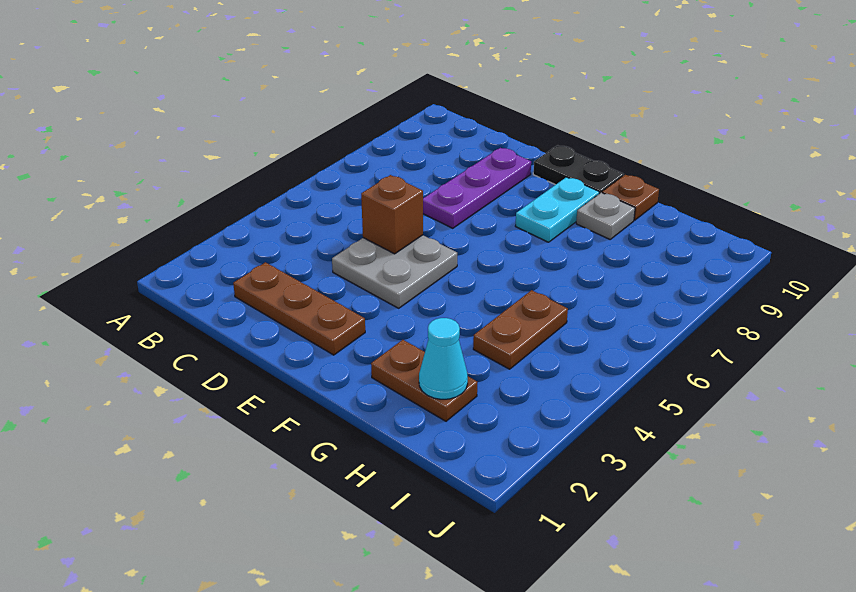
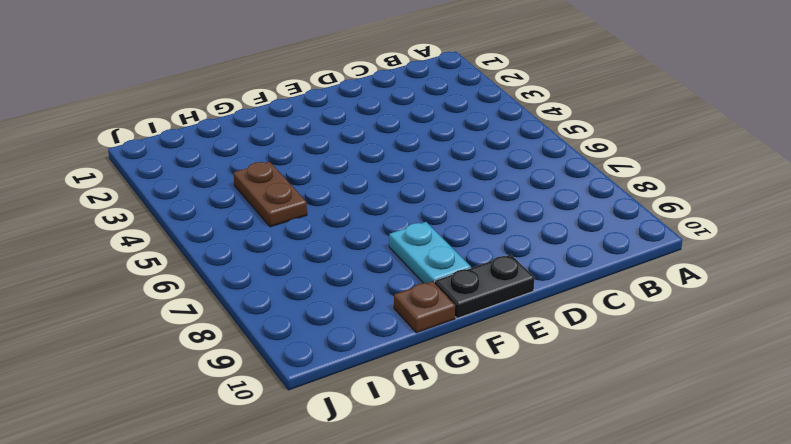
none -> brown plate C2:E2 level 1
none -> grey plate D4:E5 level 1

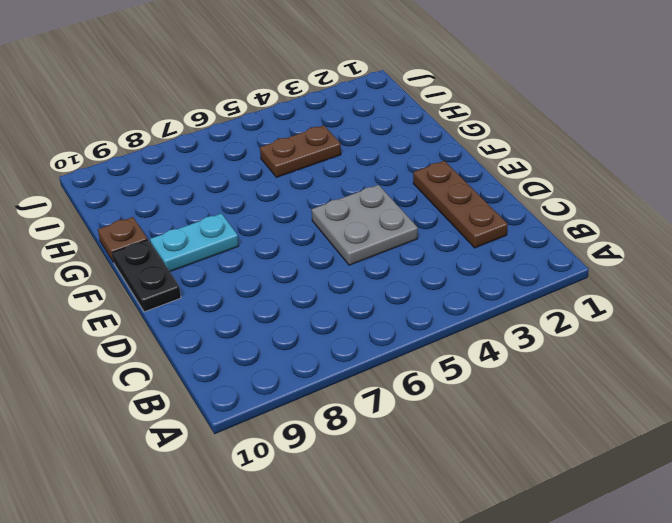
none -> purple plate D7:D9 level 1
none -> brown plate G2:H2 level 1

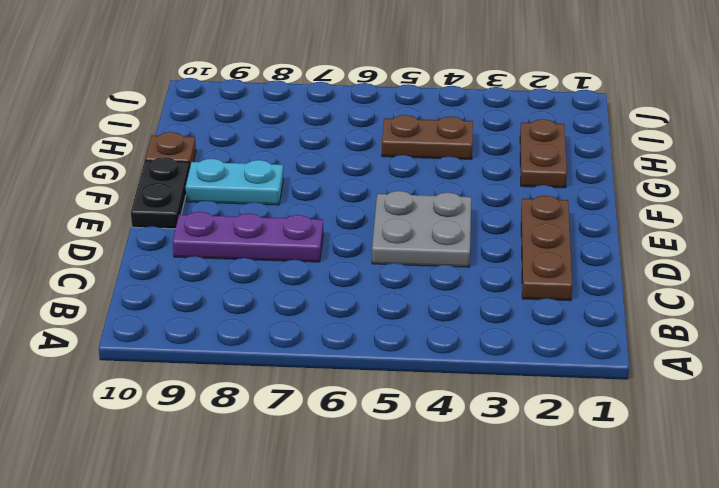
none -> grey plate G9 level 1
none -> brown brick D5 level 2

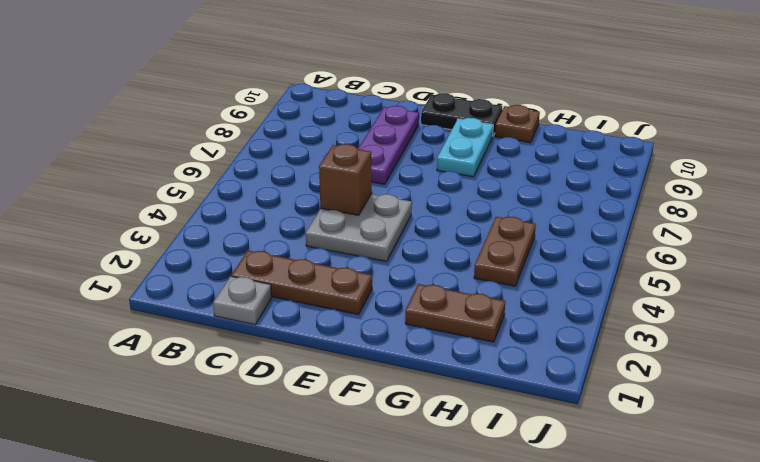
grey plate C1 level 1 -> grey plate G9 level 1
none -> cyan cone H2 level 2

